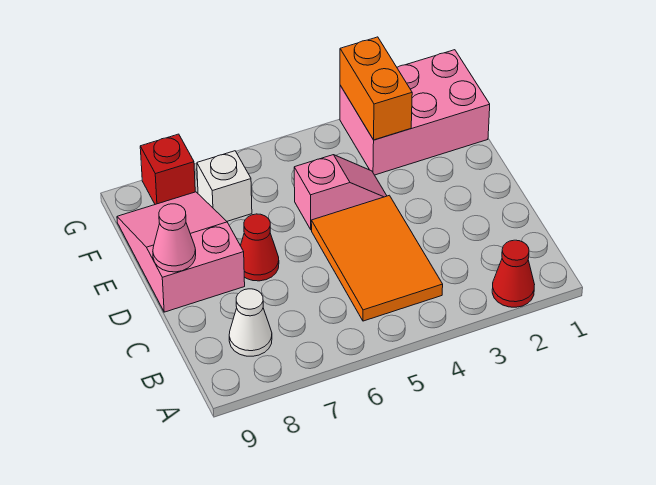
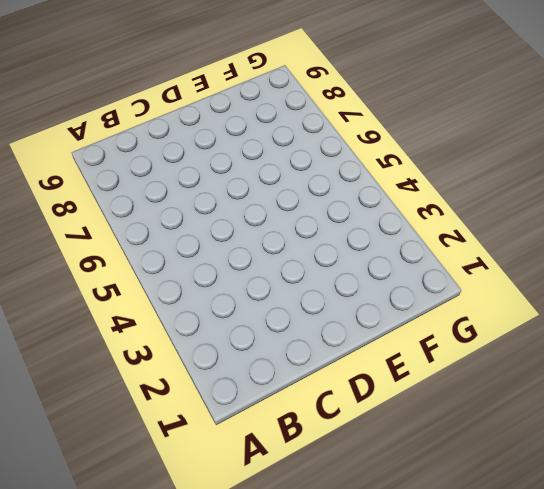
none -> red cone A2 level 1
none -> orange tile B4:D5 level 1

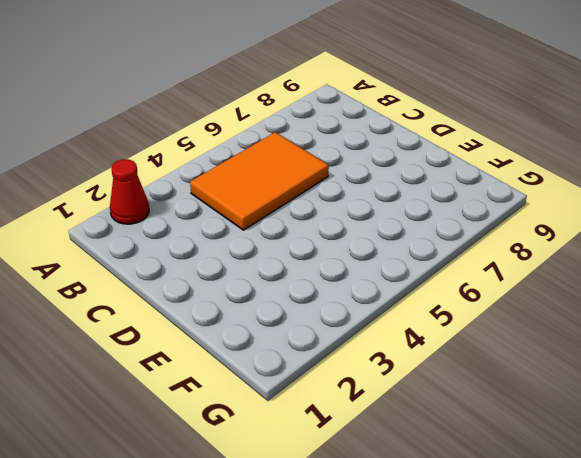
orange tile B4:C6 level 1 -> orange tile B4:D5 level 1
none -> white cone B8 level 1
none -> red cone D7 level 1

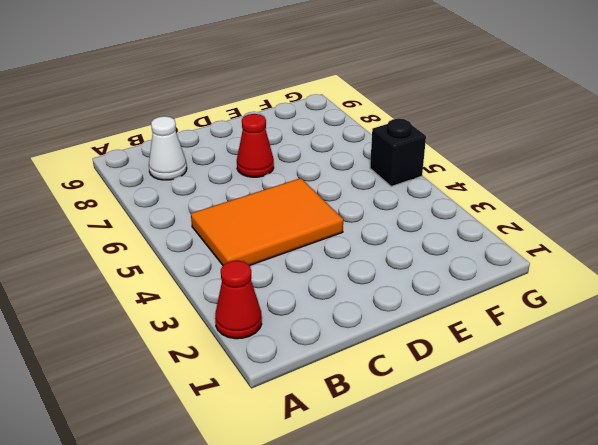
black brick G5 level 1 -> none
none -> pink slope D8:F9 level 1 top D
none -> pink slope E4:E5 level 1 top 5

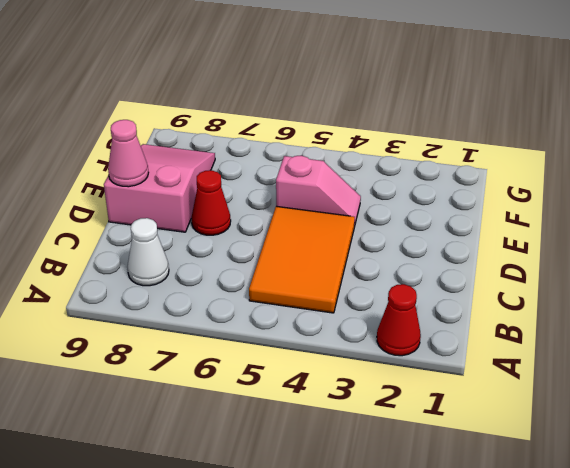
none -> pink brick F1:G3 level 1
none -> white brick F7 level 1

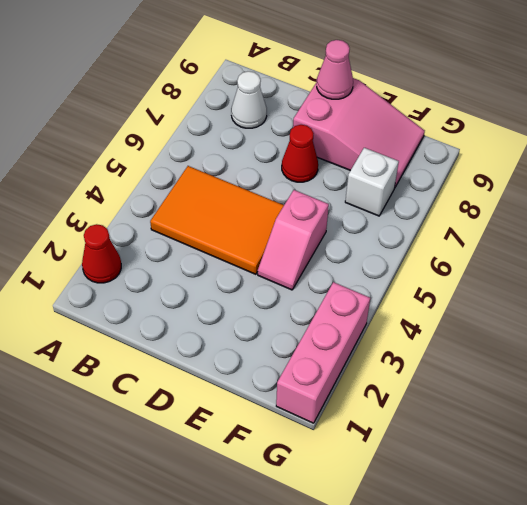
pink brick G1:G3 level 1 -> pink brick F1:G3 level 1
none -> red brick G8 level 1
none -> orange brick F3:G3 level 2

